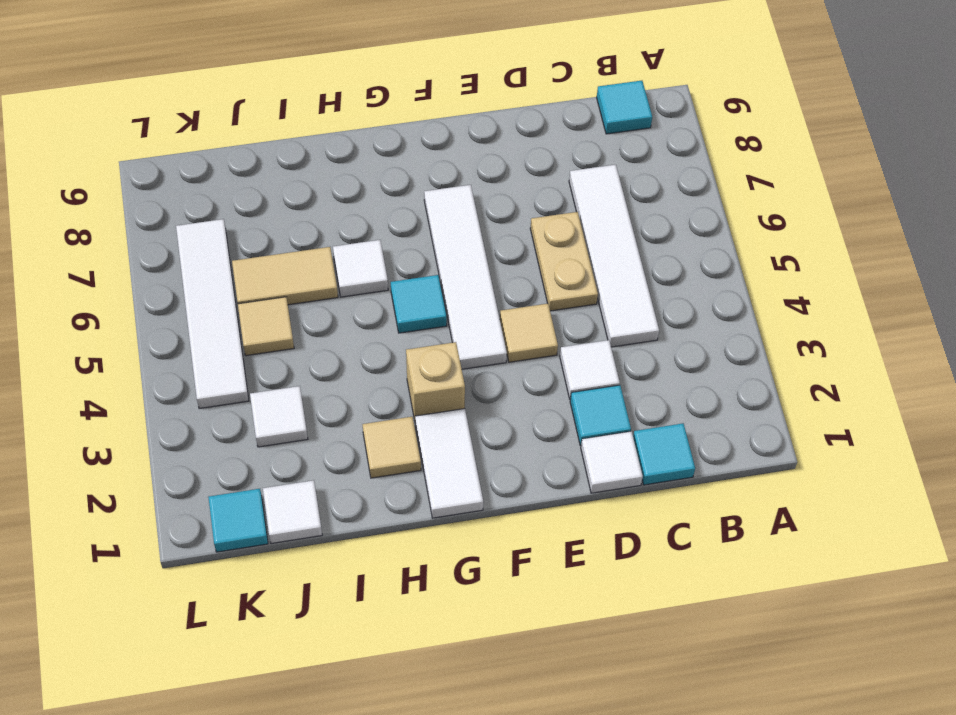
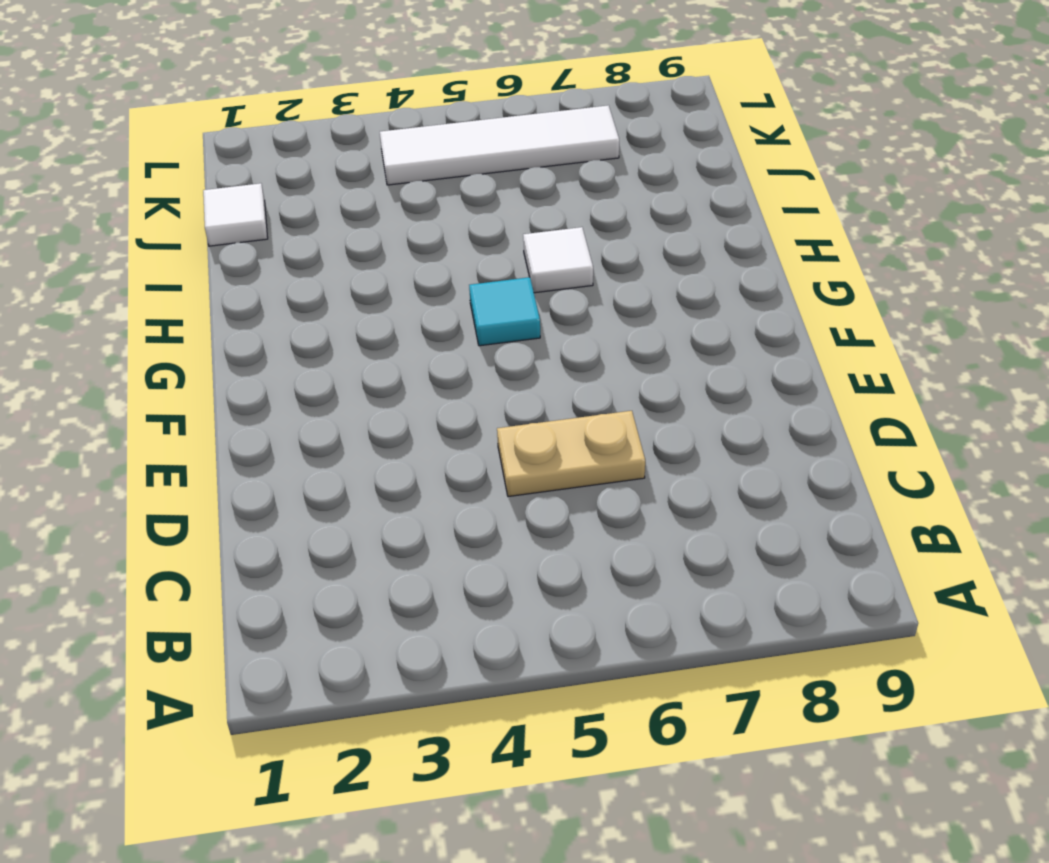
none -> cyan tile B9 level 1
none -> cyan tile C1 level 1
none -> white tile C4:C7 level 1

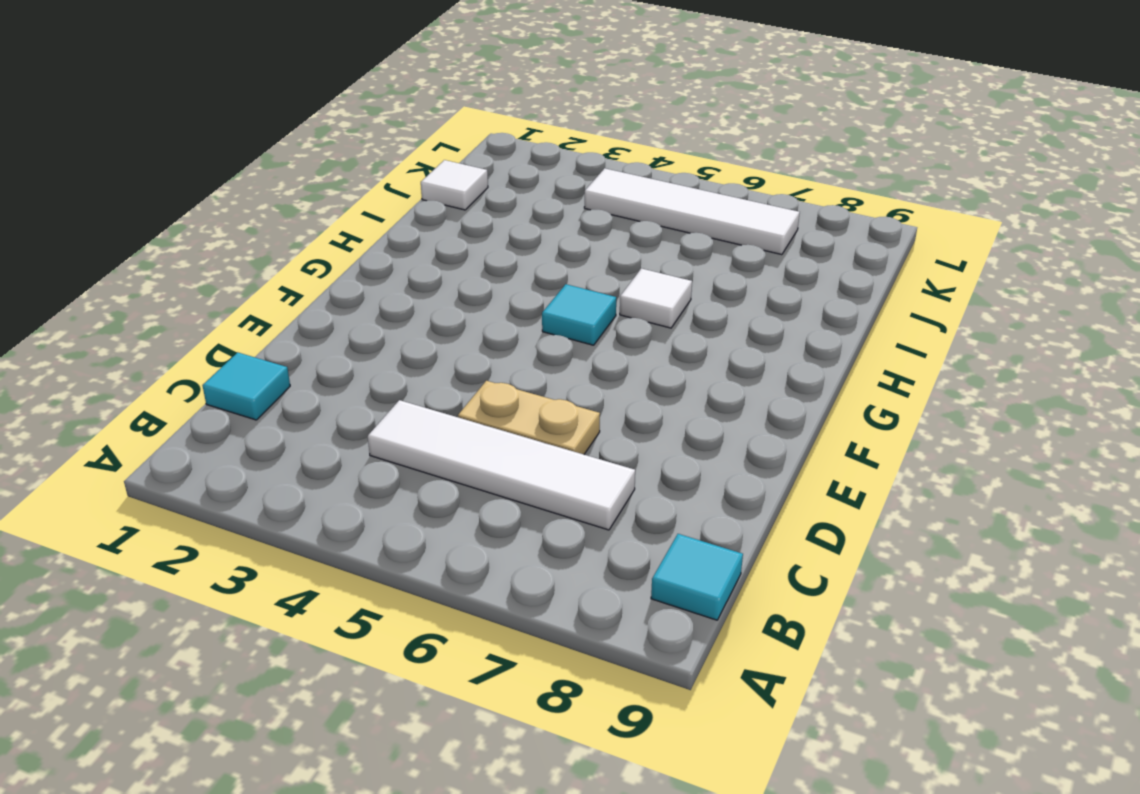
none -> white tile D1 level 1
none -> cyan tile D2 level 1
none -> white tile D3 level 1

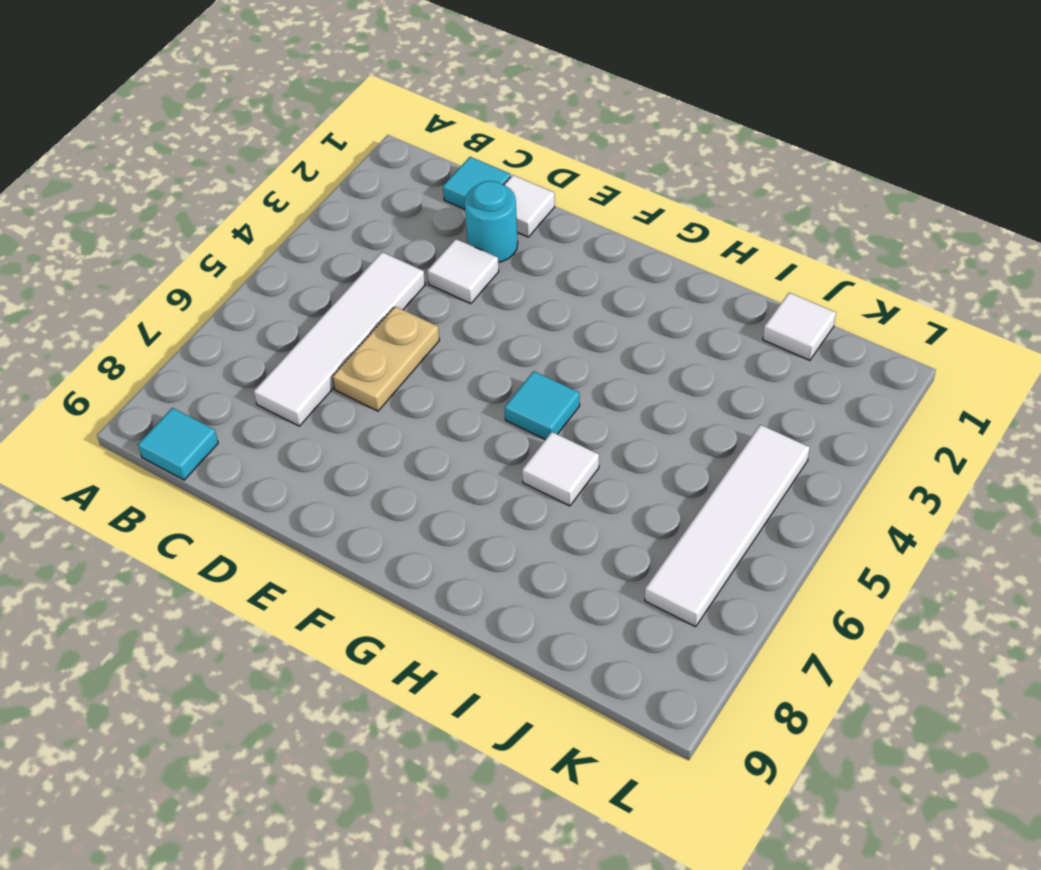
cyan round brick D2 level 1 -> cyan tile D2 level 1
none -> tan tile E4 level 1
none -> white tile F4:F7 level 1
none -> white tile G1:G2 level 1

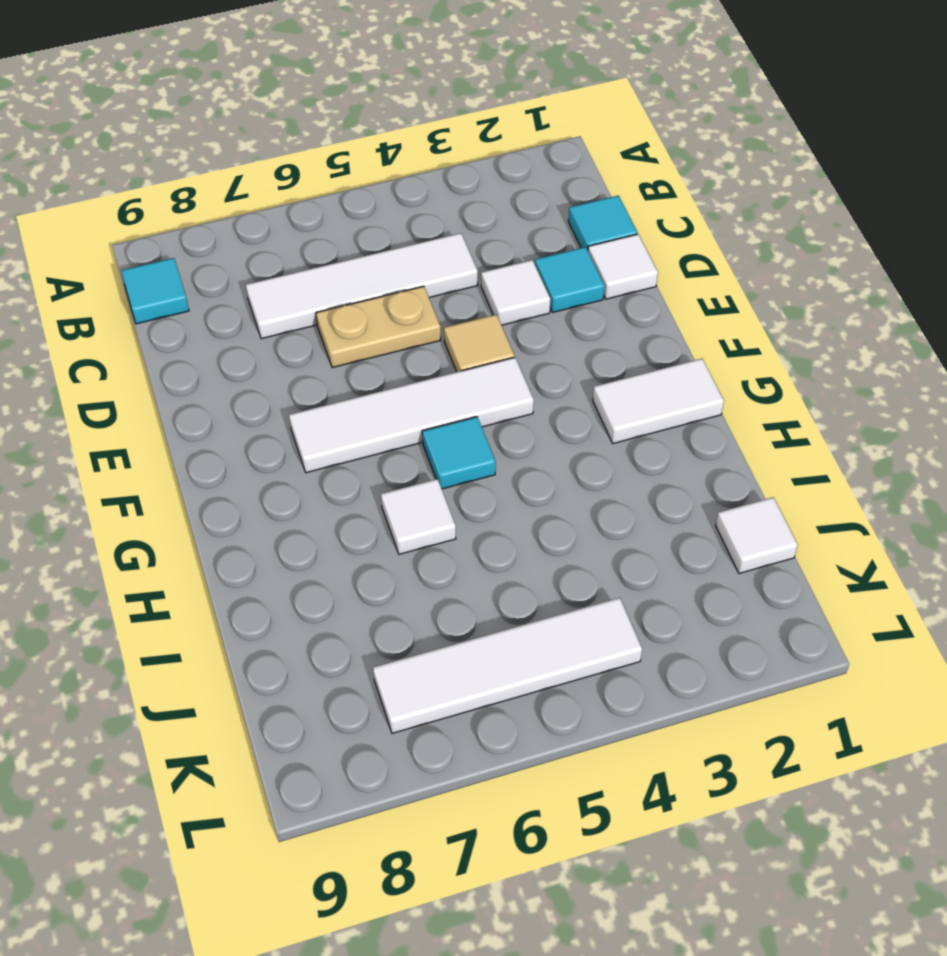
none -> tan brick G3 level 1
none -> tan tile H2 level 1
none -> tan tile I6:J6 level 1

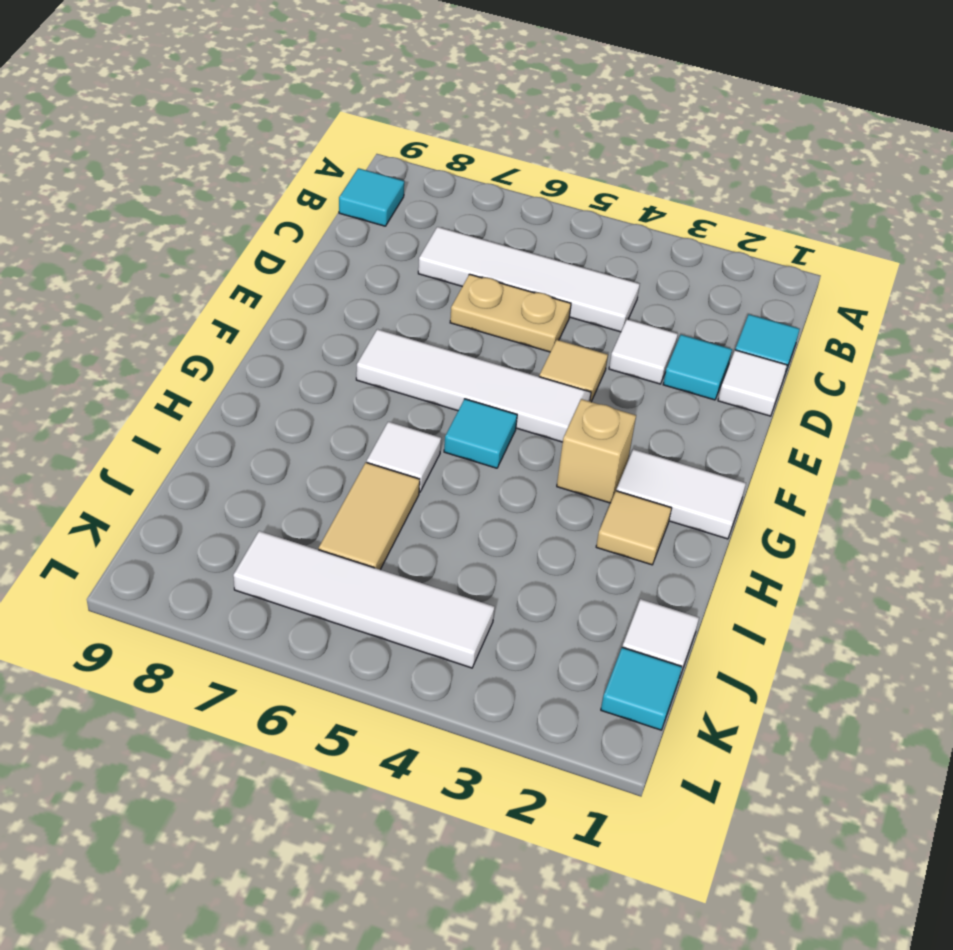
none -> white tile J3 level 1
none -> tan tile J5 level 1

